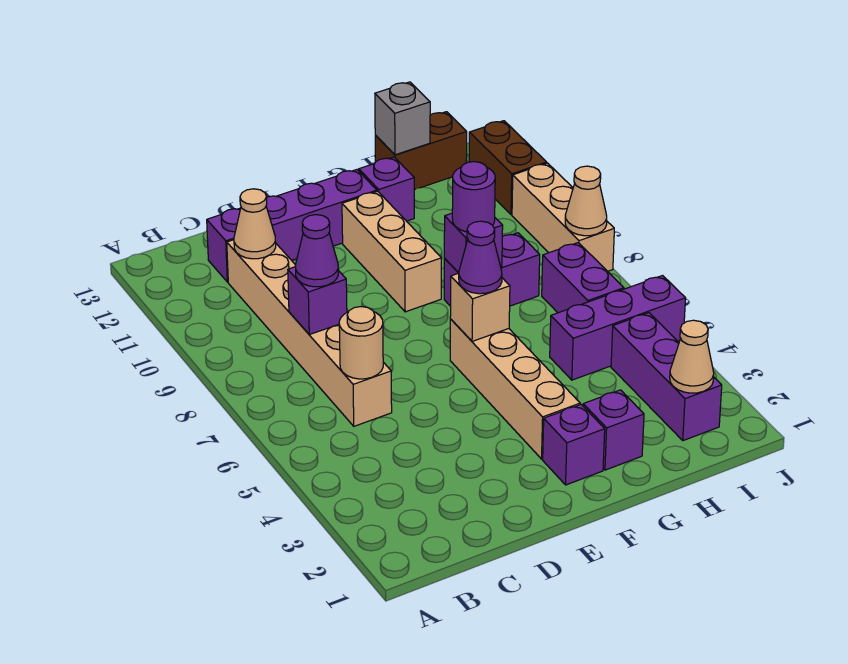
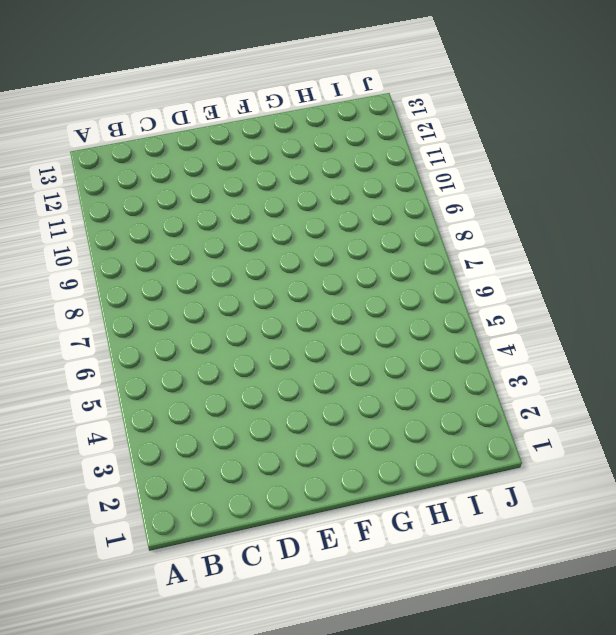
none -> tan brick C6:C11 level 1
none -> purple brick C12:F12 level 1
none -> purple brick F2 level 1

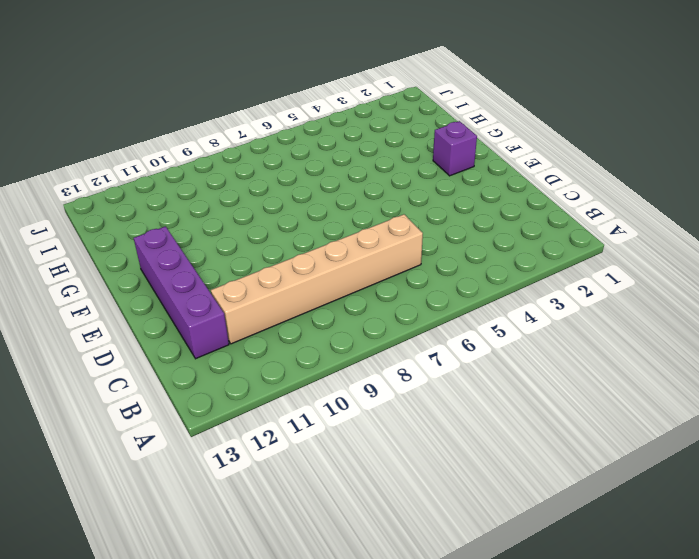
none -> tan brick F3:F6 level 1
none -> tan brick F9:F11 level 1
none -> purple brick G2 level 1

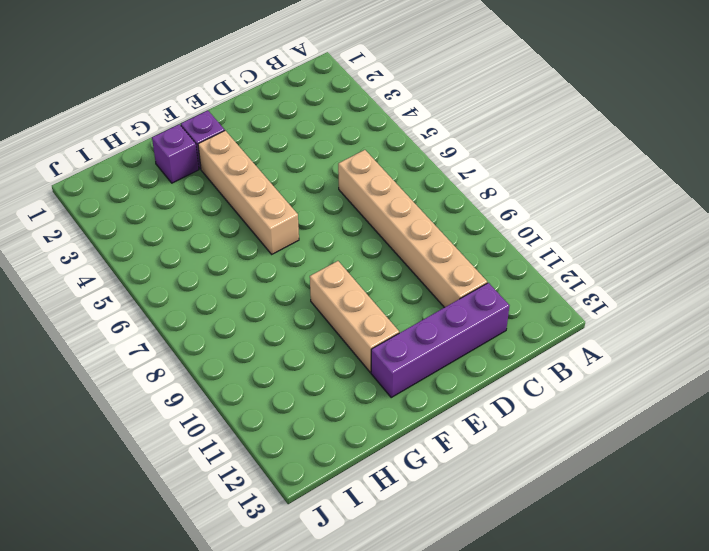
none -> purple brick G8:H8 level 1
none -> purple brick G12 level 1
none -> purple brick H5:J5 level 1

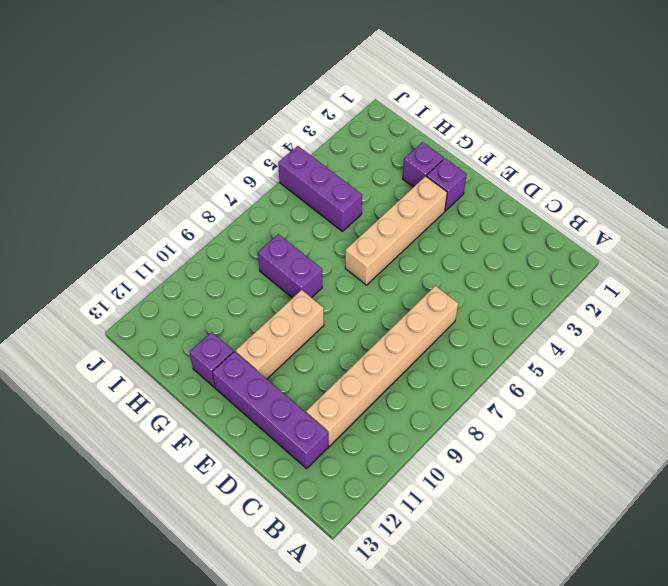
none -> brown brick H13:I13 level 1
none -> purple brick I2:I4 level 1
none -> purple brick I6:I7 level 1

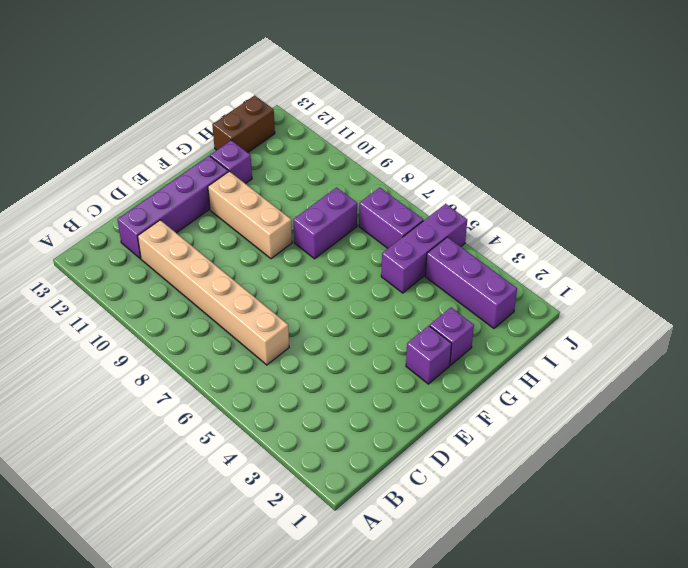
none -> tan brick F3:F6 level 1
none -> tan brick J8:J10 level 1
none -> brown brick J11:J12 level 1

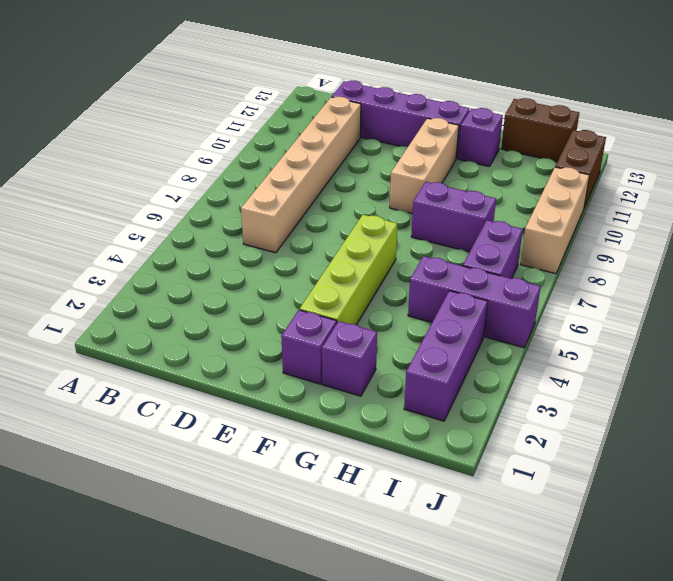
lime brick F3:F6 level 1 -> tan brick F3:F6 level 1
none -> tan round brick C6 level 2
none -> purple brick C8 level 2
none -> tan cone C11 level 2

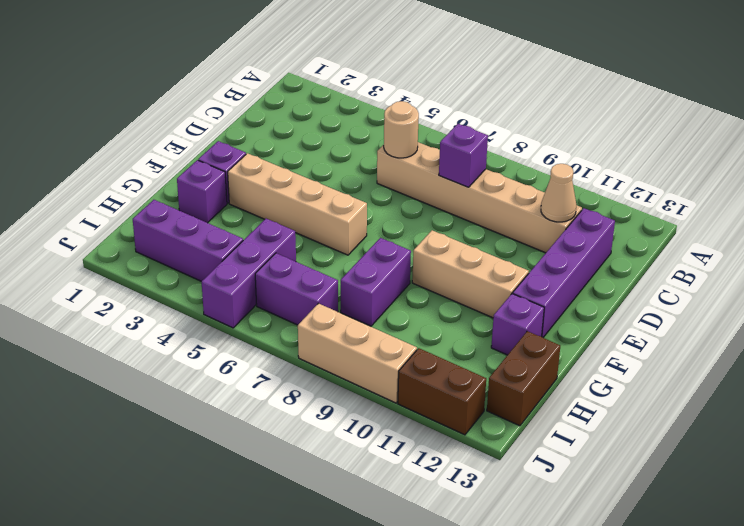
none -> tan brick F6 level 2
none -> purple brick G8 level 2
none -> grey brick H13 level 2

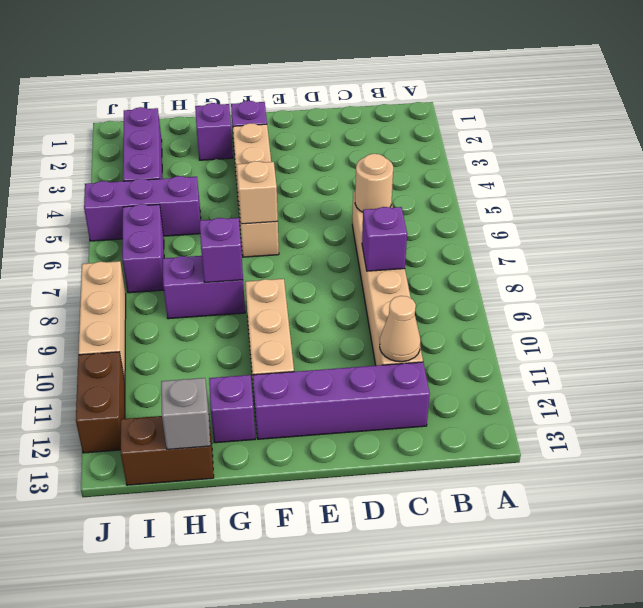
none -> tan cone I2 level 2
none -> tan cone J8 level 2
none -> purple cone C8 level 3

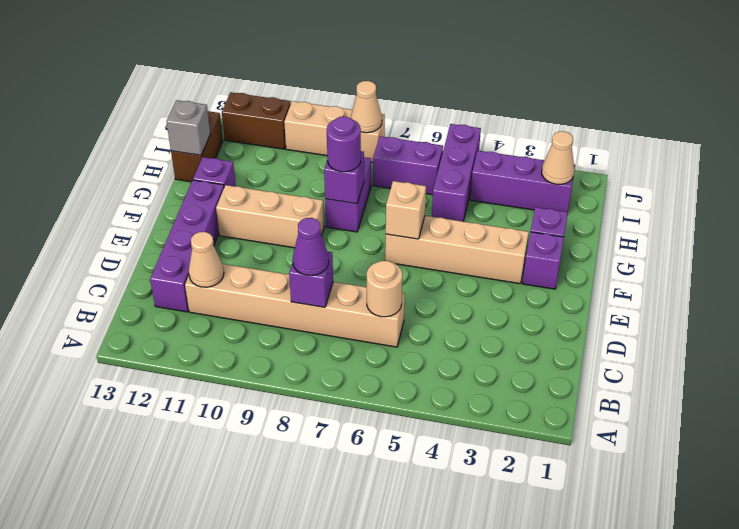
none -> purple cone F6 level 3

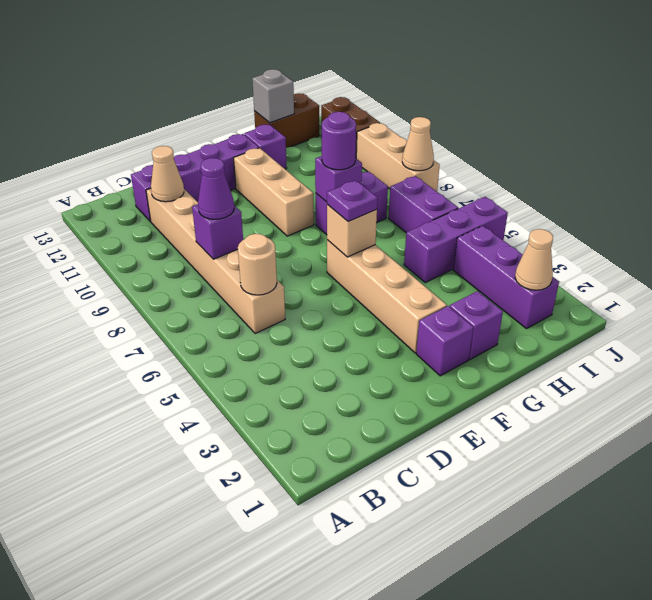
purple plate F6 level 3 -> purple cone F6 level 3

